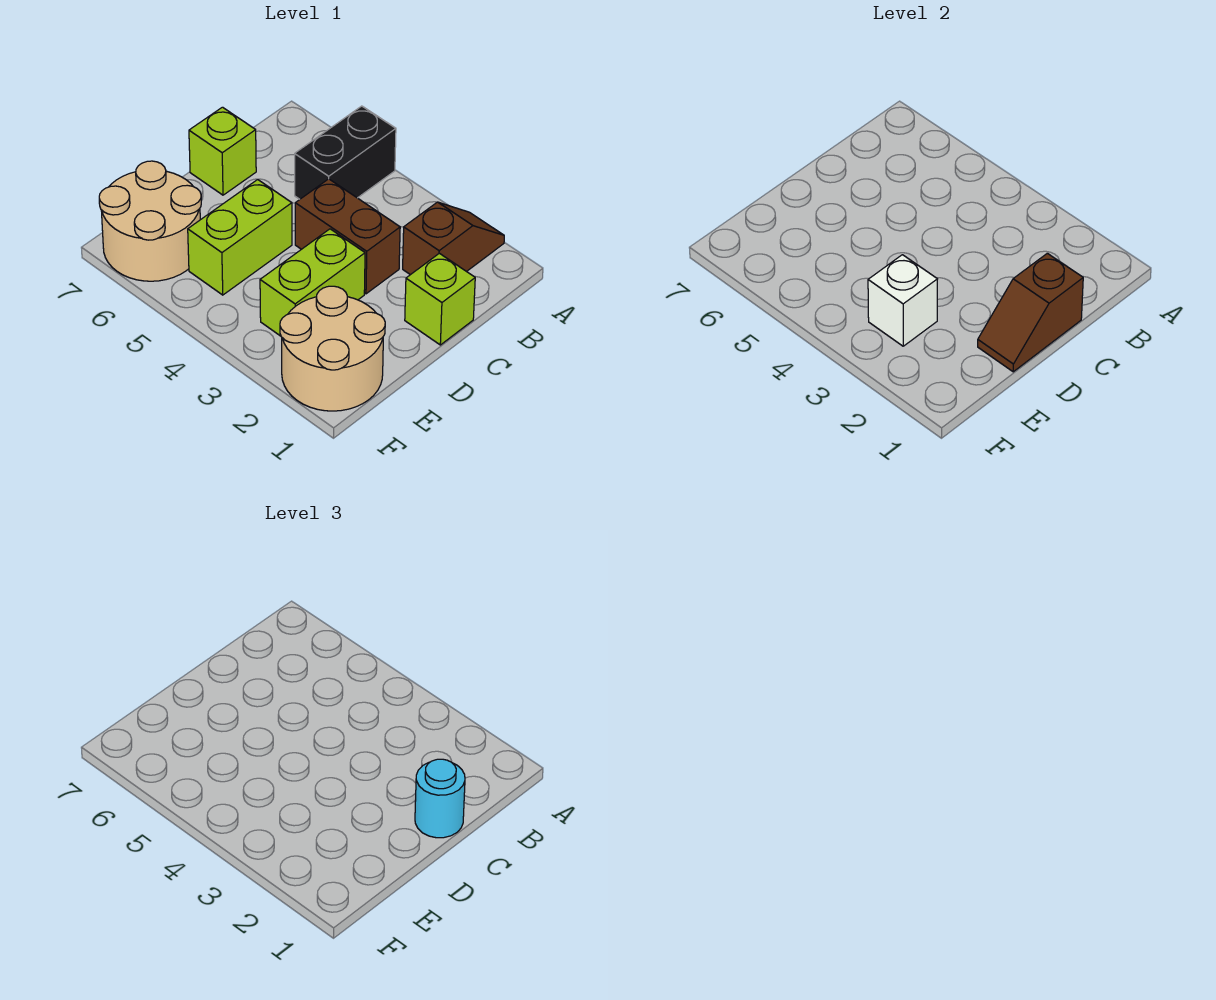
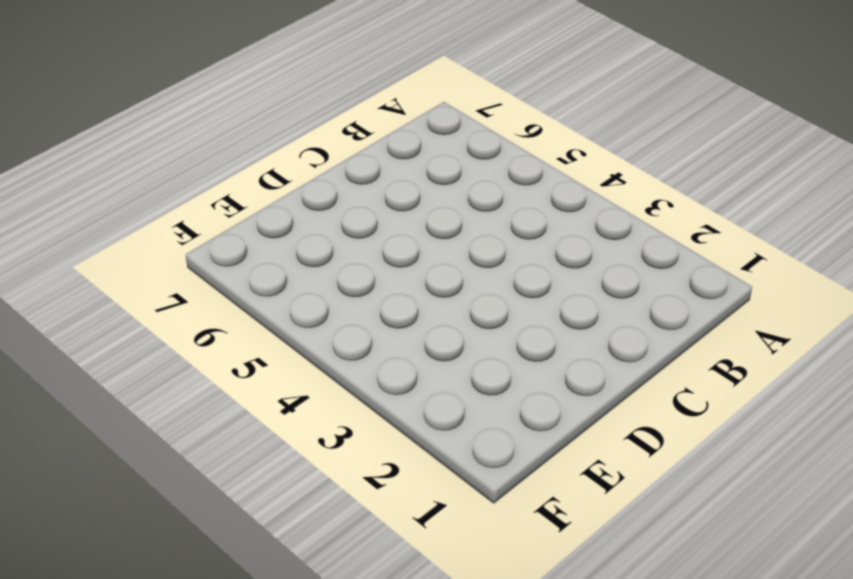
none -> brown slope A2:B2 level 1 top B
none -> black brick A5:B5 level 1
none -> lime brick C1 level 1

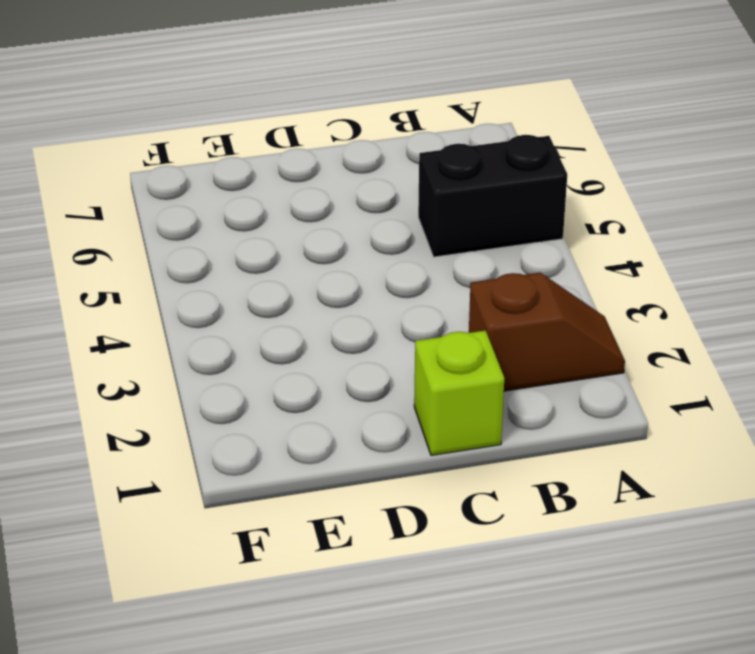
none -> brown brick C3:C4 level 1
none -> lime brick C7 level 1
none -> lime brick D3:E3 level 1

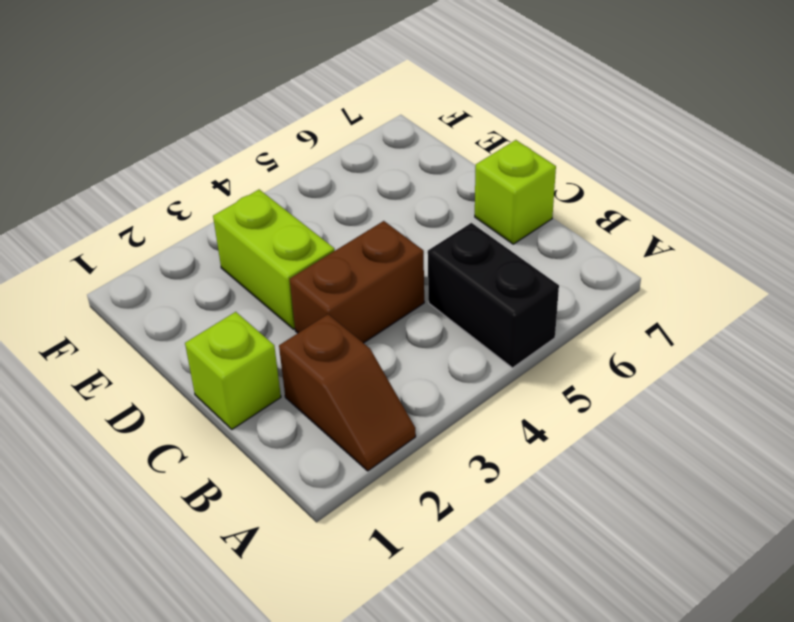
none -> lime brick D5:E5 level 1
none -> tan round brick E1:F2 level 1
none -> tan round brick E6:F7 level 1

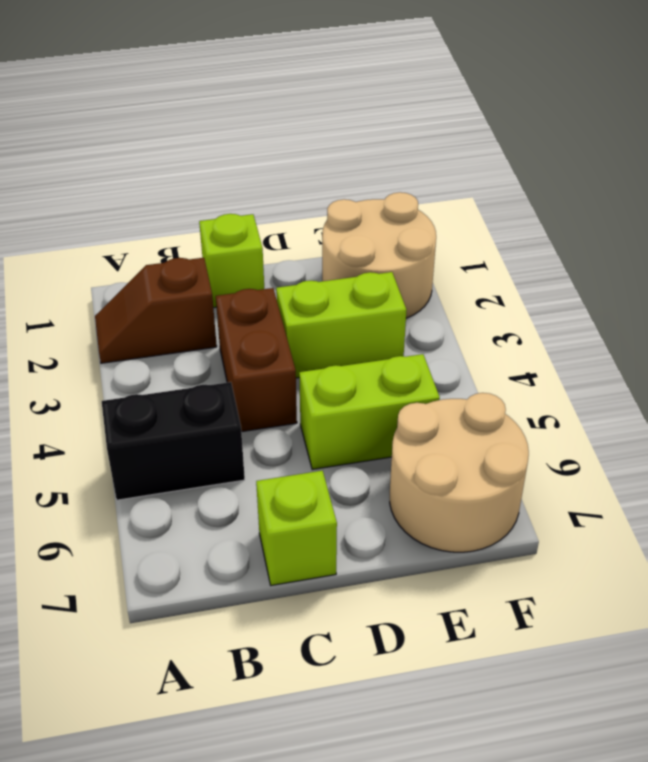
none -> brown slope C1:D1 level 2 top C
none -> white brick E3 level 2
none -> cyan round brick C1 level 3

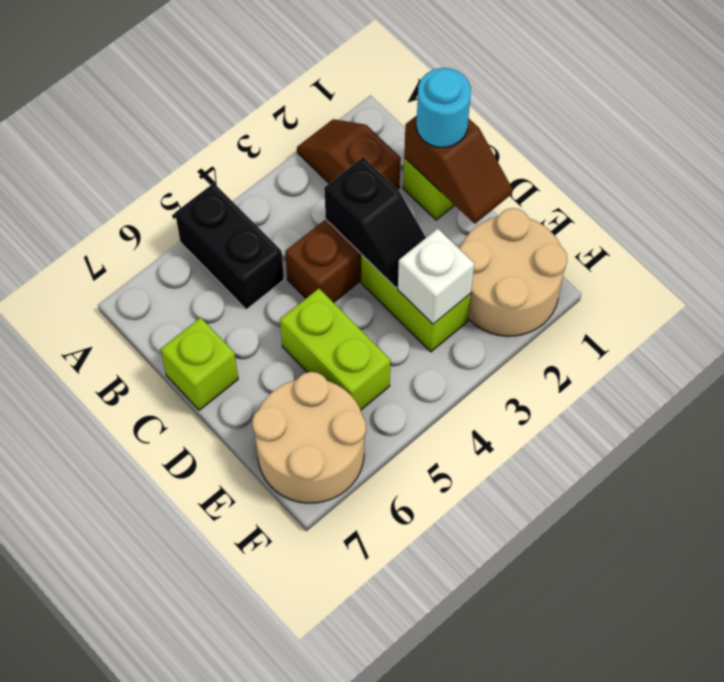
black slope C3:D3 level 2 top C -> none

